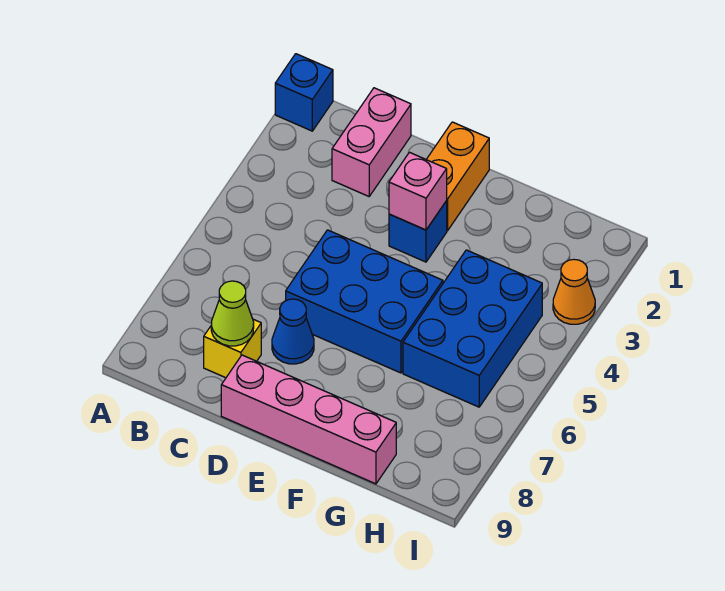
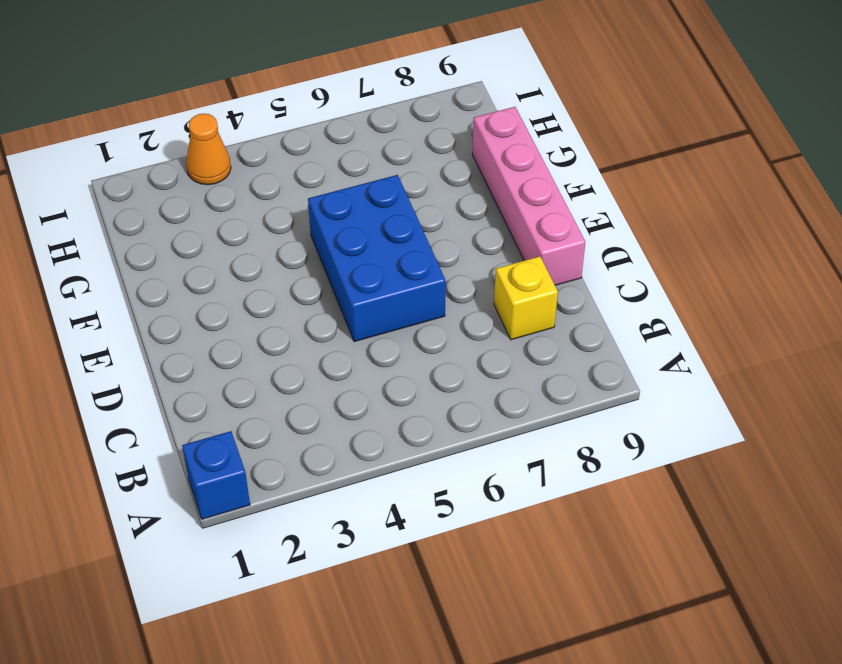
none -> pink brick C1:C2 level 1
none -> blue cone D7 level 1
none -> orange brick E1:E2 level 1

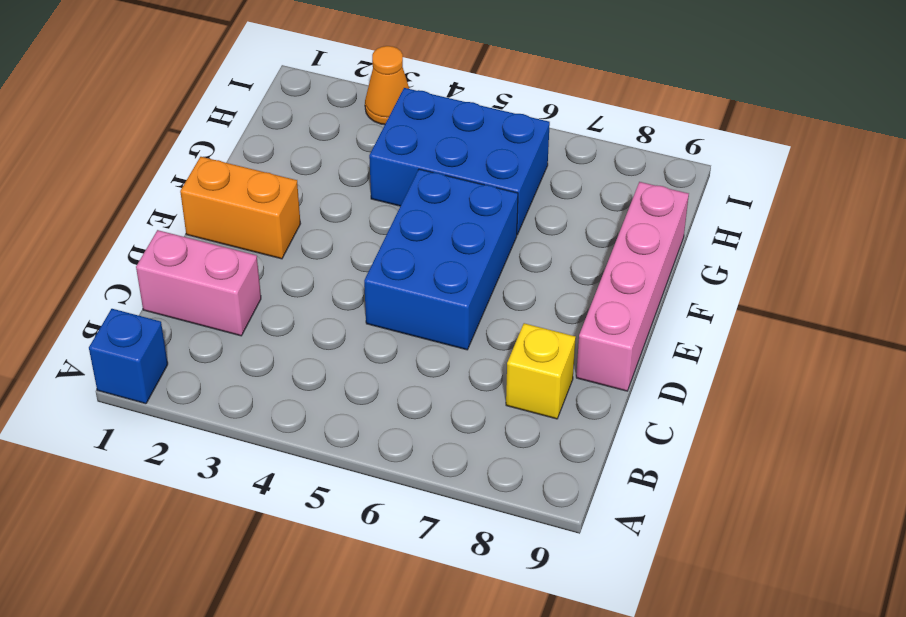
none -> blue cone D7 level 1
none -> blue brick E3 level 1
none -> lime cone C8 level 2

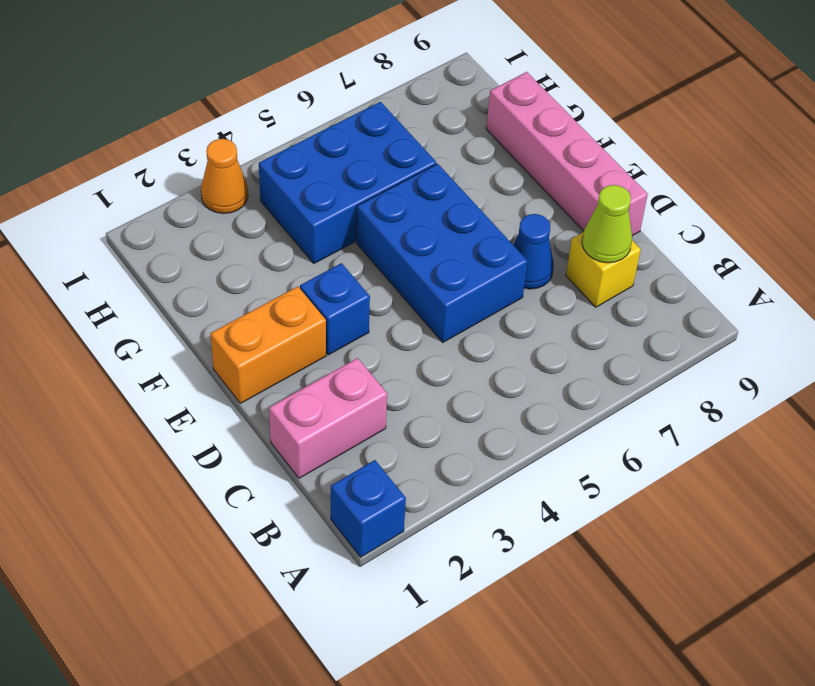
none -> pink brick E3 level 2

